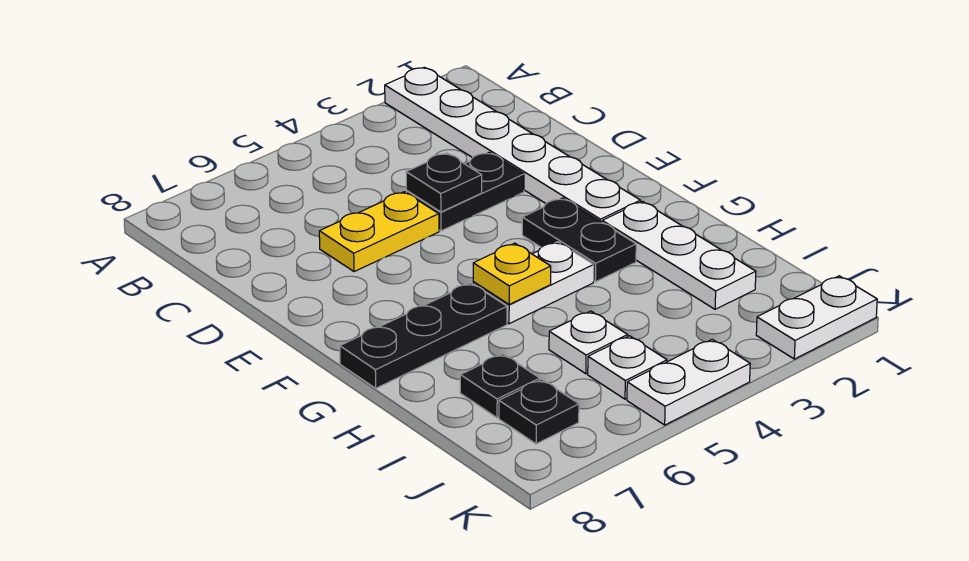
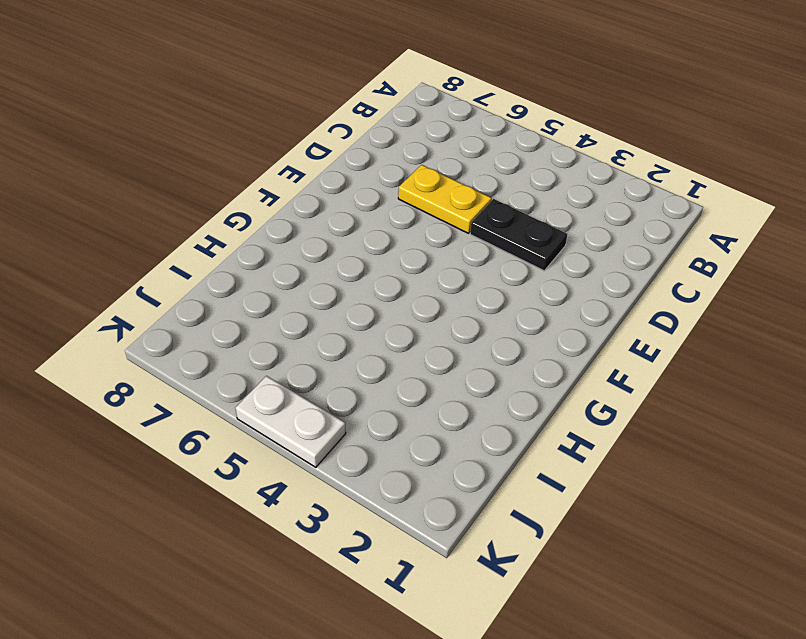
none -> white plate A2:F2 level 1
none -> black plate F3:G3 level 1
none -> white plate G2:I2 level 1

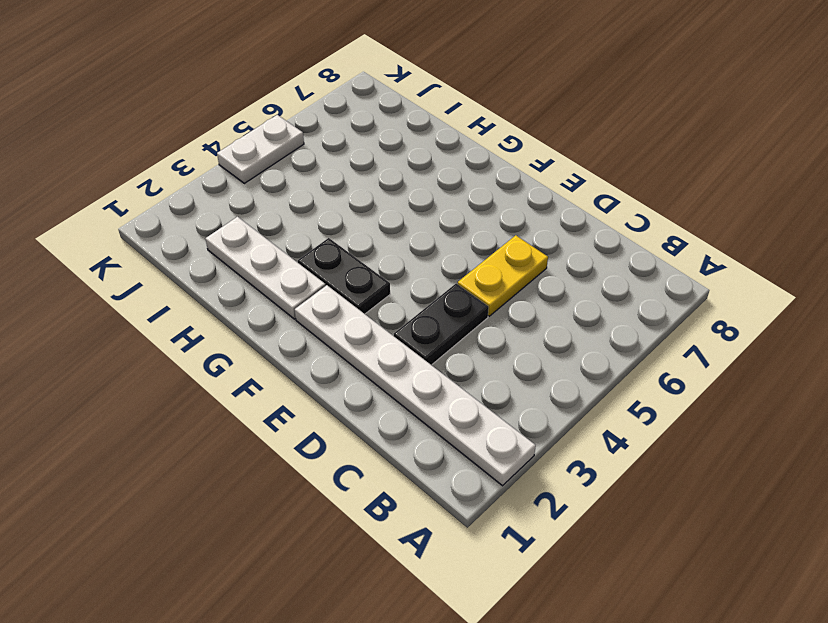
none -> white plate G4:G5 level 1
none -> black plate G6:G8 level 1
none -> white plate I5 level 1

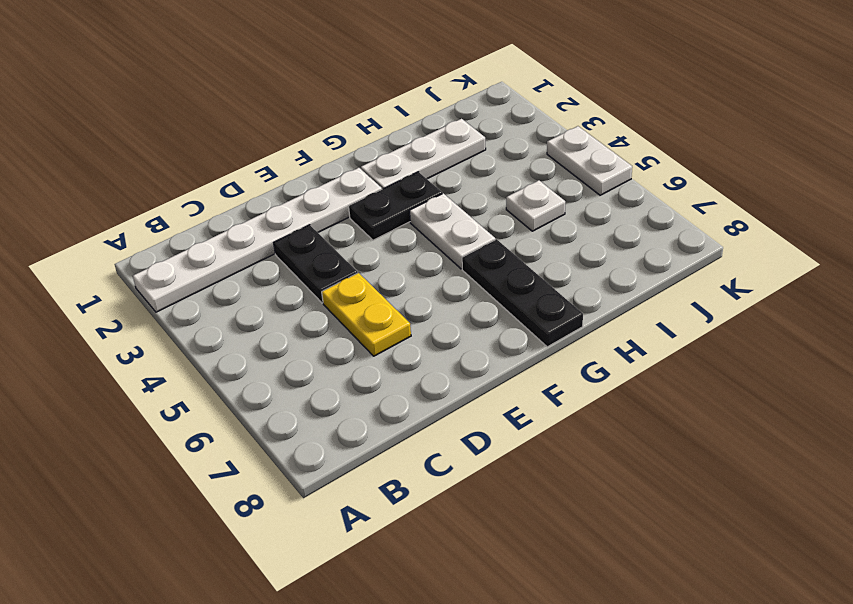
none -> black plate I7 level 1
none -> white plate J5 level 1
none -> black plate J7 level 1

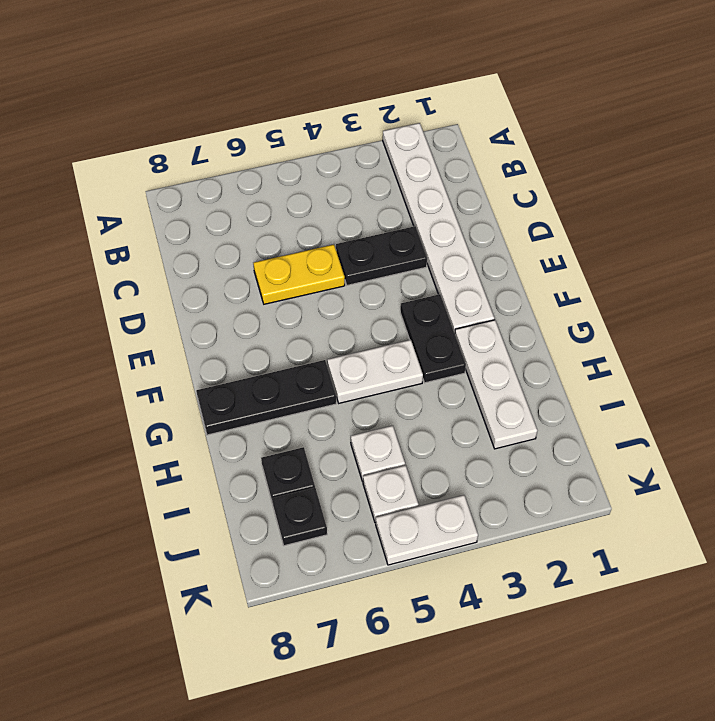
none -> white plate K1:K2 level 1
none -> black plate D4 level 2
none -> yellow plate G5 level 2

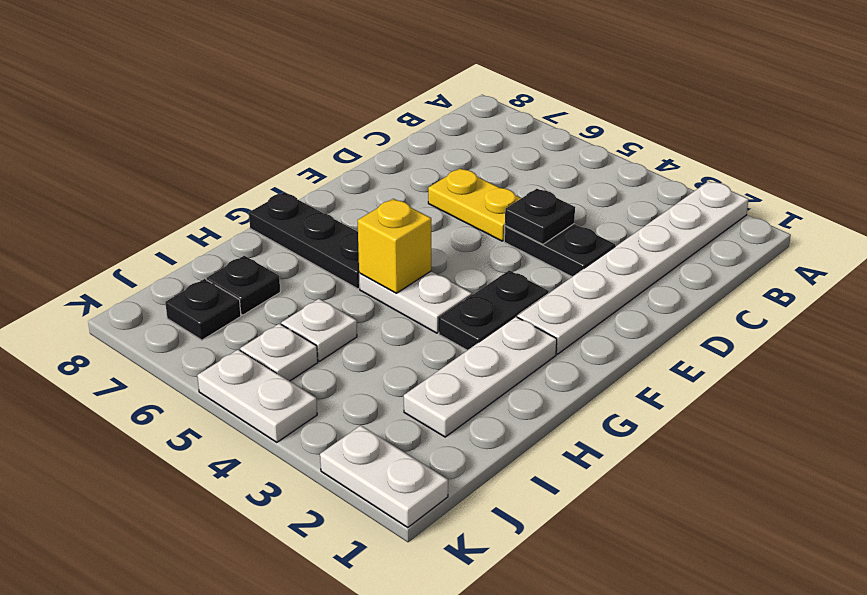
yellow brick G5 level 2 -> yellow plate G5 level 2

